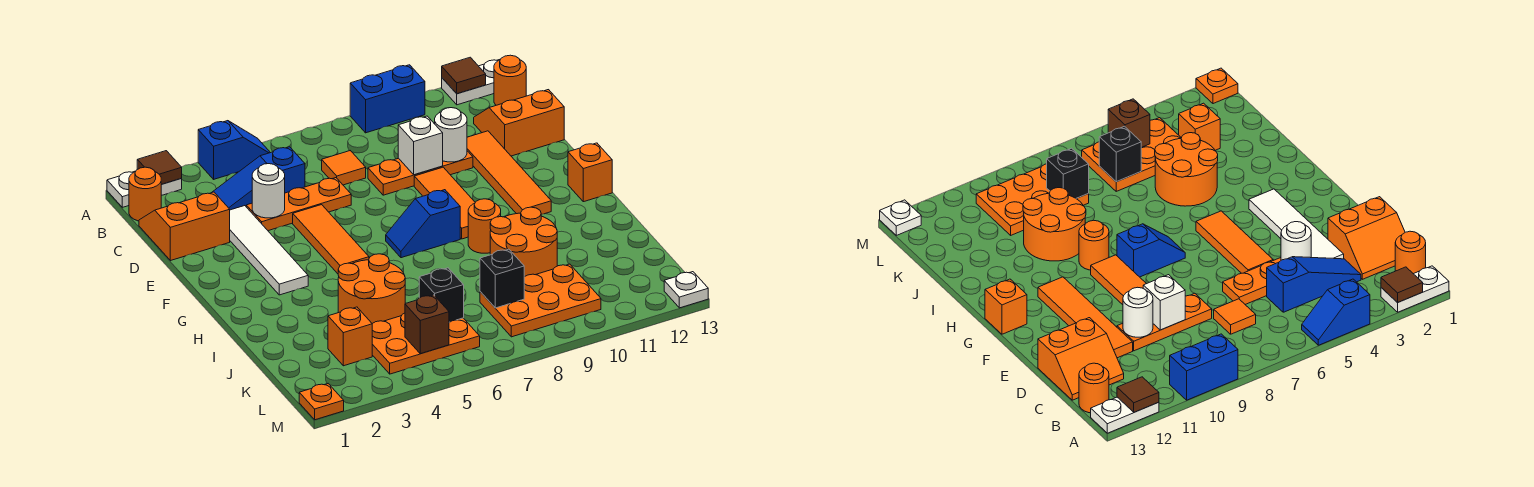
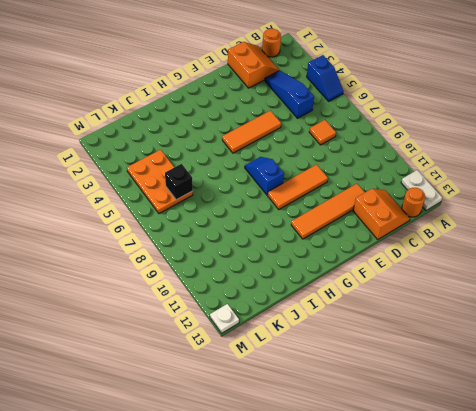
none -> white plate A1:A2 level 1
none -> blue brick A9:A10 level 1
none -> white tile D3:G3 level 1
none -> orange plate D4:D6 level 1

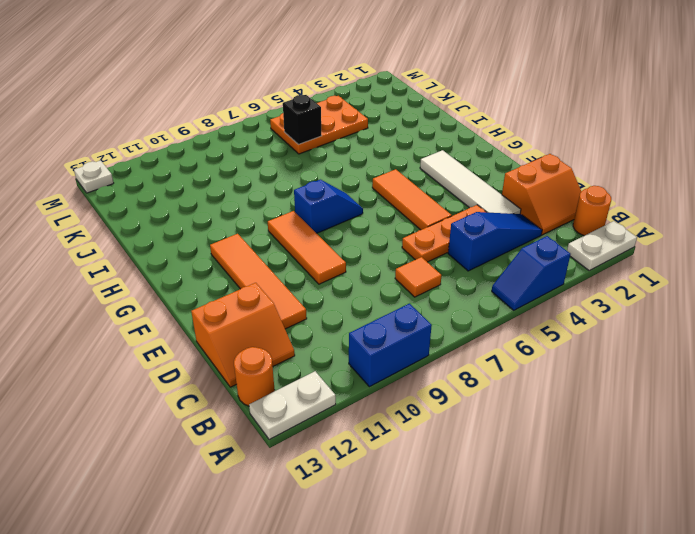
none -> orange plate D8:D10 level 1
none -> orange brick G13 level 1
none -> orange round brick H9 level 1
none -> orange round brick I4:J5 level 1

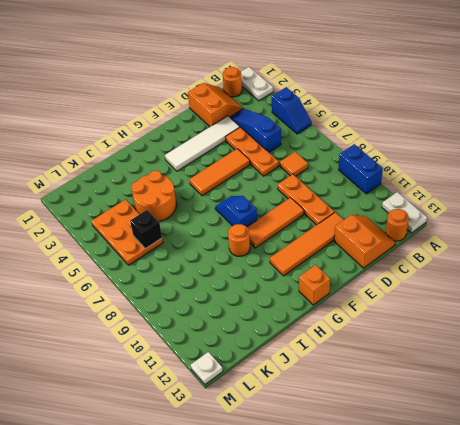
none -> orange round brick I9:J10 level 1
none -> orange brick K3 level 1
none -> orange plate K8:L10 level 1
none -> orange plate M1 level 1

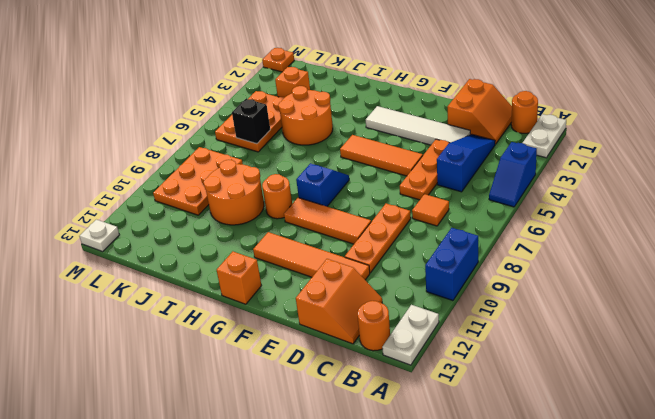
none -> brown tile A2 level 2
none -> brown tile A12 level 2
none -> white round brick D4 level 2
none -> white brick D9 level 2

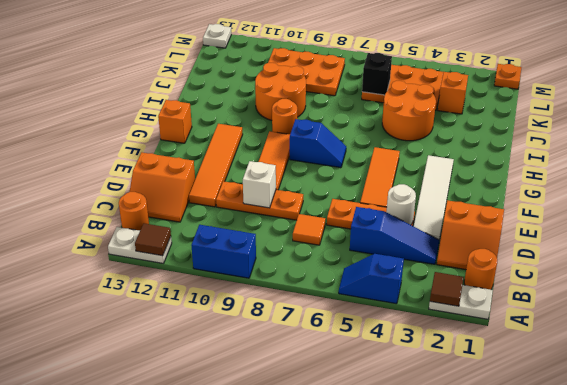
none -> white round brick D10 level 2
none -> black brick K8 level 2
none -> brown brick L5 level 2

